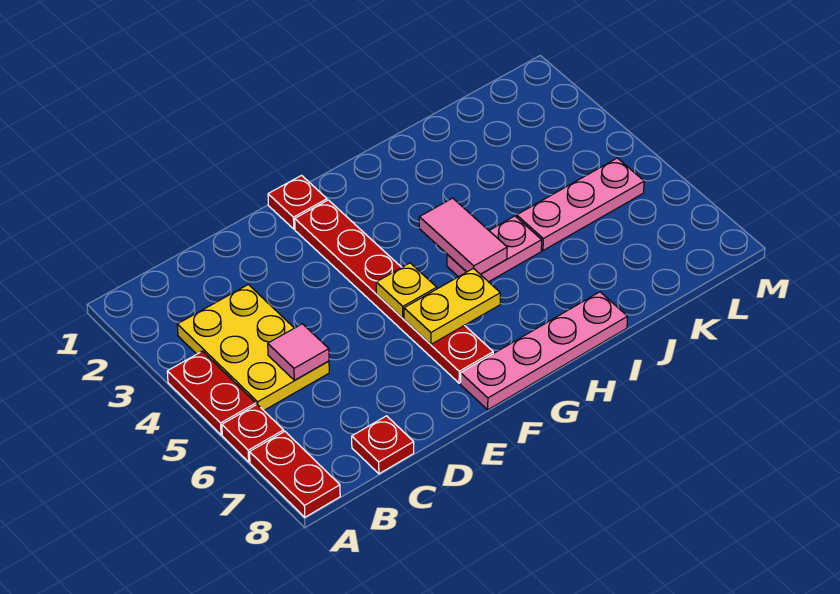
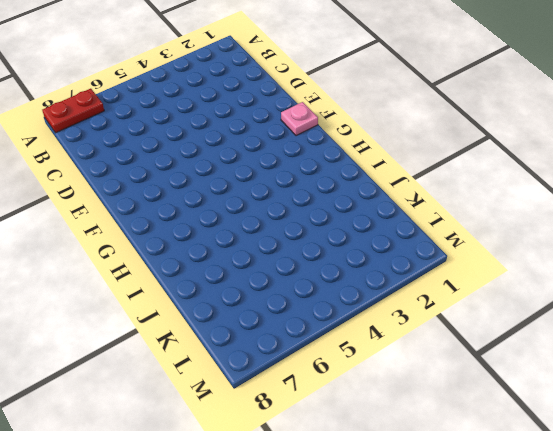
pink plate F1 level 1 -> red plate F1 level 1
none -> red plate A4:A5 level 1
none -> red plate A6 level 1
none -> yellow plate B3:C5 level 1

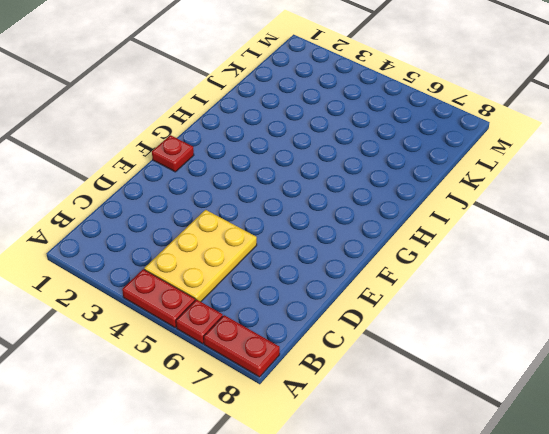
yellow plate B4:D5 level 1 -> yellow plate B3:C5 level 1
none -> red plate C8 level 1
none -> red plate F2:F7 level 1
none -> pink plate F8:I8 level 1

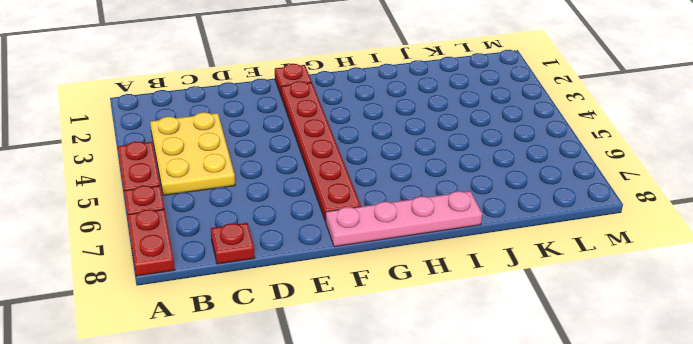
none -> pink plate H5:I5 level 1
none -> pink plate J5:L5 level 1
none -> pink tile C5 level 2

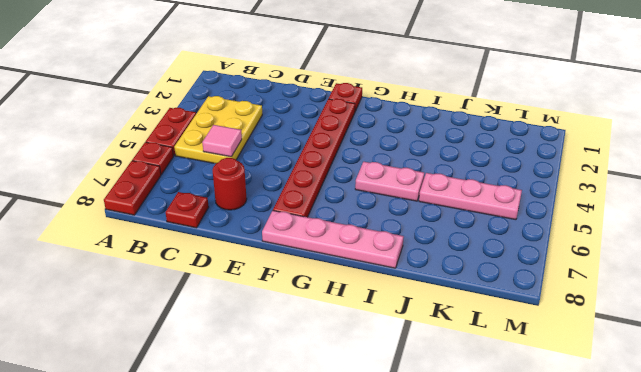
red round brick D7 level 1 -> none
none -> yellow plate F5 level 2
none -> yellow plate F6:G6 level 2
none -> pink tile H4:H5 level 2

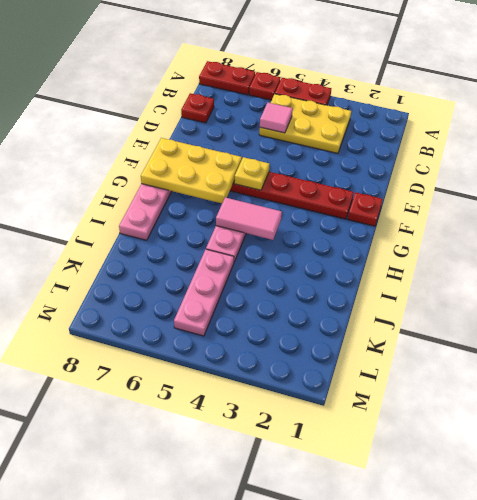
yellow plate F6:G8 level 2 -> yellow plate F6:G6 level 2

